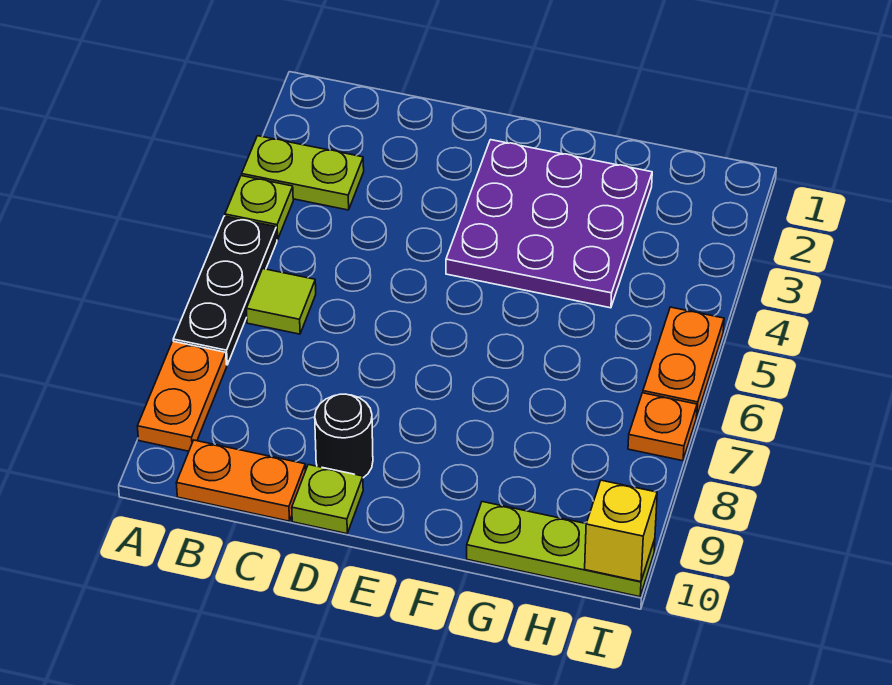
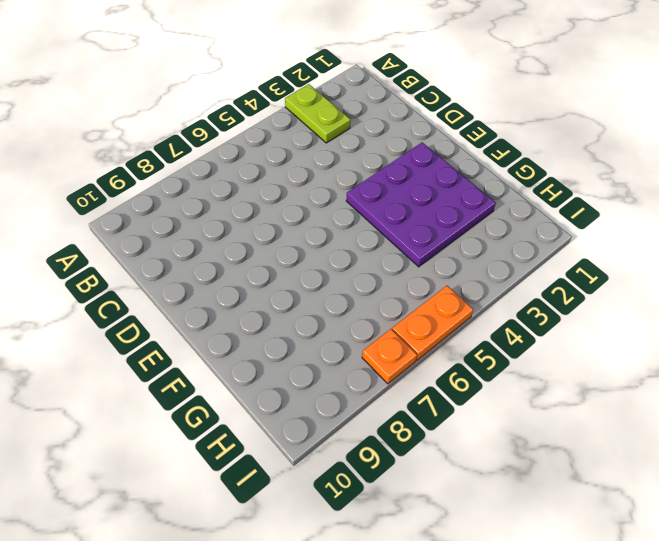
none -> lime plate A4 level 1
none -> black plate A5:A7 level 1
none -> orange plate A8:A9 level 1

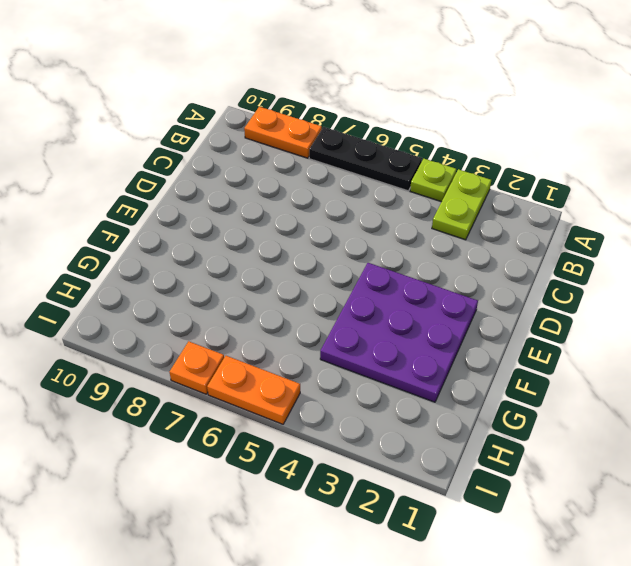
none -> lime tile B6 level 1
none -> orange plate B10:C10 level 1
none -> black round brick D9 level 1

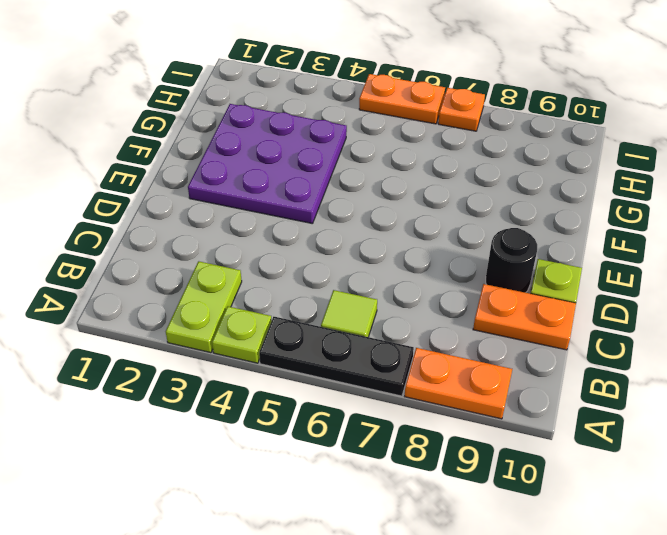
orange plate C9:C10 level 1 -> orange plate B10:C10 level 1
none -> lime plate G10:I10 level 1
none -> yellow brick I10 level 2

